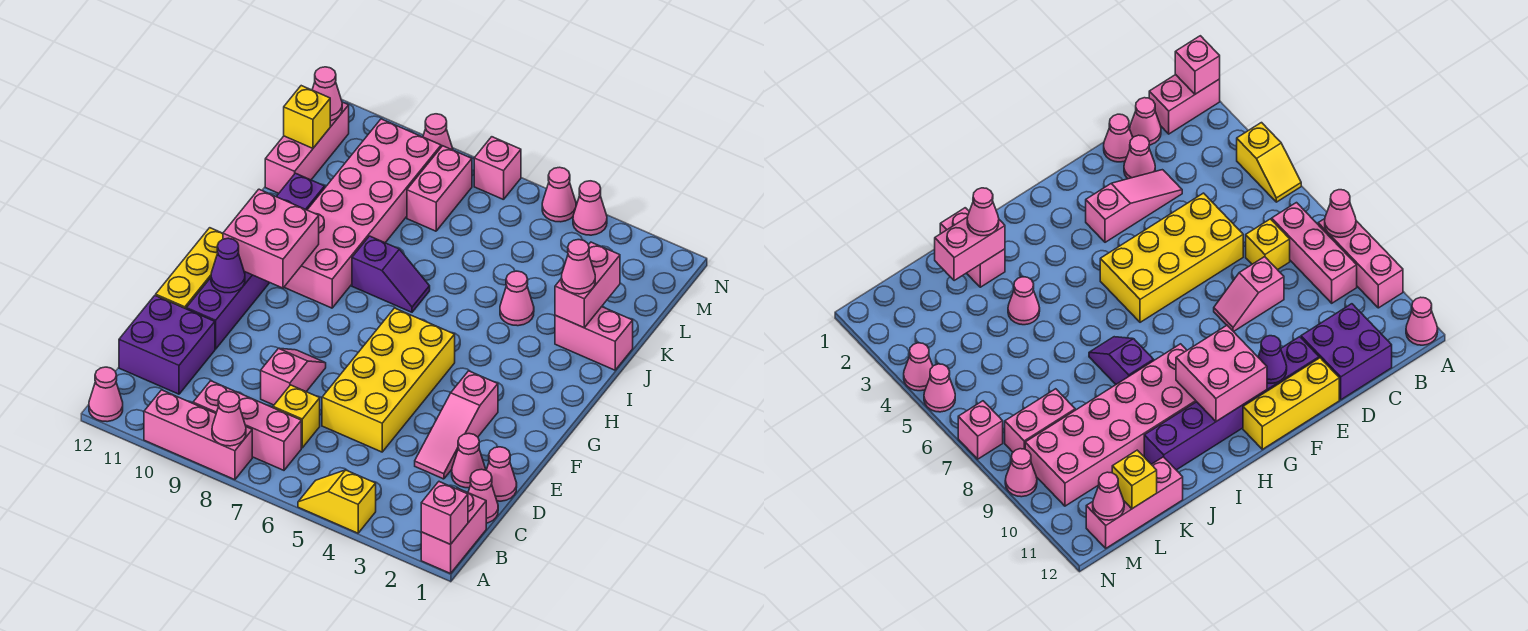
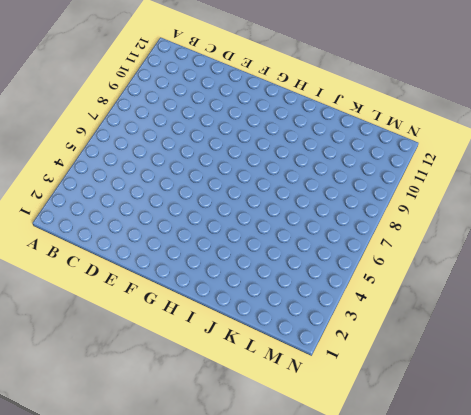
none -> pink brick A1:B1 level 1
none -> yellow slope A4:A5 level 1 top 4
none -> pink brick A8:A10 level 1
none -> pink cone A12 level 1

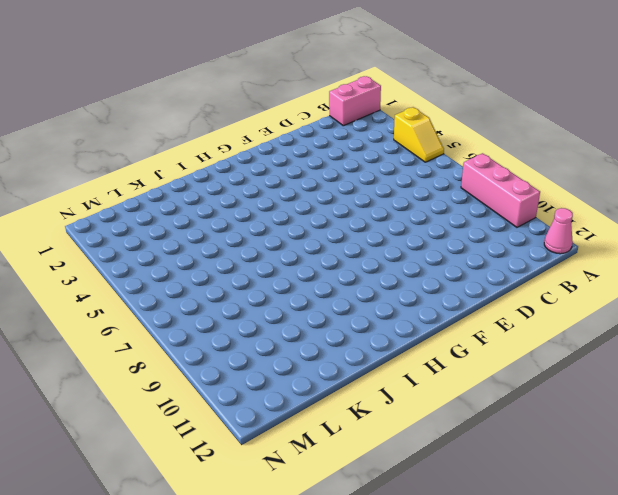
none -> pink brick B7:B9 level 1
none -> pink cone C1 level 1
none -> yellow brick C7 level 1
none -> purple brick C11:D12 level 1

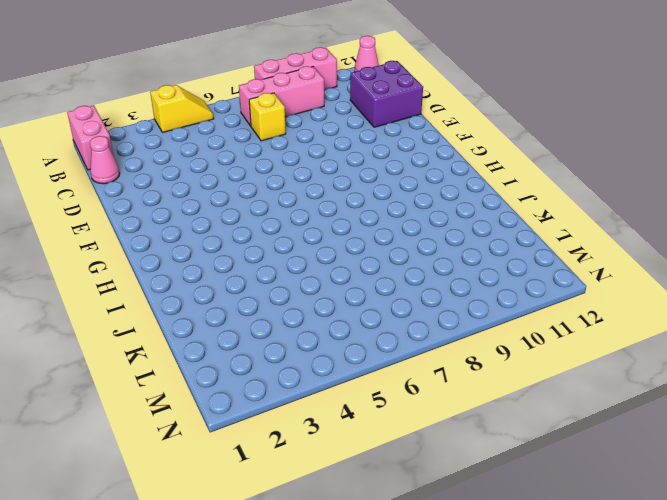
none -> pink cone D1 level 1
none -> pink cone D2 level 1
none -> pink slope D3:F3 level 1 top F
none -> yellow brick D5:G6 level 1

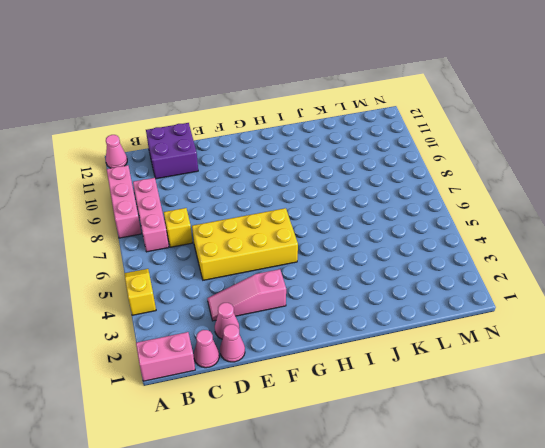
none -> pink slope D8:E8 level 1 top D
none -> purple brick E11:J11 level 1
none -> yellow brick E12:G12 level 1
none -> pink brick H9:M10 level 1

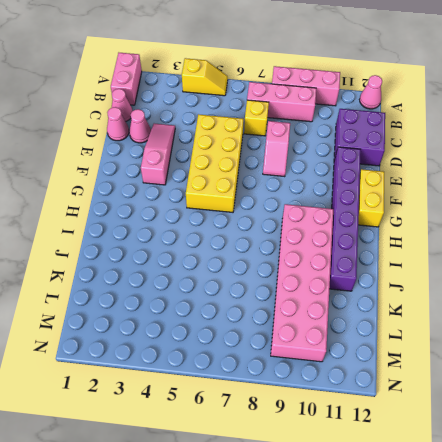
yellow brick F12:G12 level 1 -> yellow brick E12:G12 level 1
none -> purple slope I7:I8 level 1 top 8
none -> pink brick J1:J2 level 1
none -> pink cone J4 level 1
none -> pink brick K12:M12 level 1

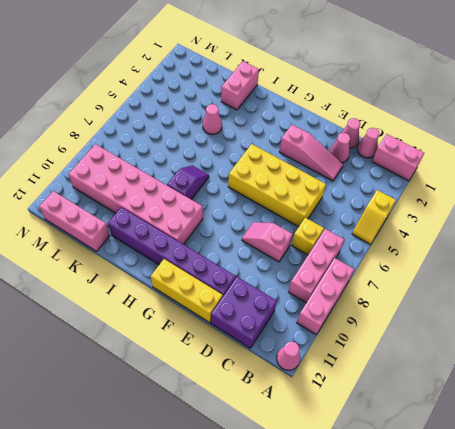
none -> pink brick L8:M8 level 1
none -> pink cone N4 level 1
none -> pink cone N5 level 1
none -> pink brick N7 level 1

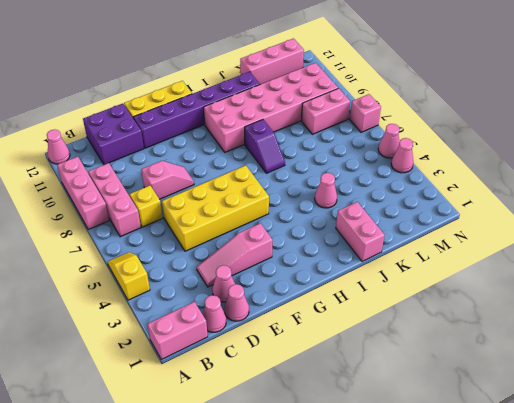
none -> pink cone N9 level 1
none -> pink brick A1 level 2
none -> pink cone A8 level 2
none -> purple cone F11 level 2

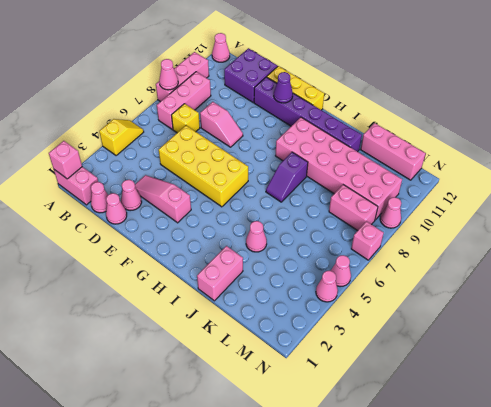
none -> pink brick G10:H11 level 2
none -> pink brick J2:K2 level 2
none -> yellow brick L12 level 2
none -> pink cone M12 level 2

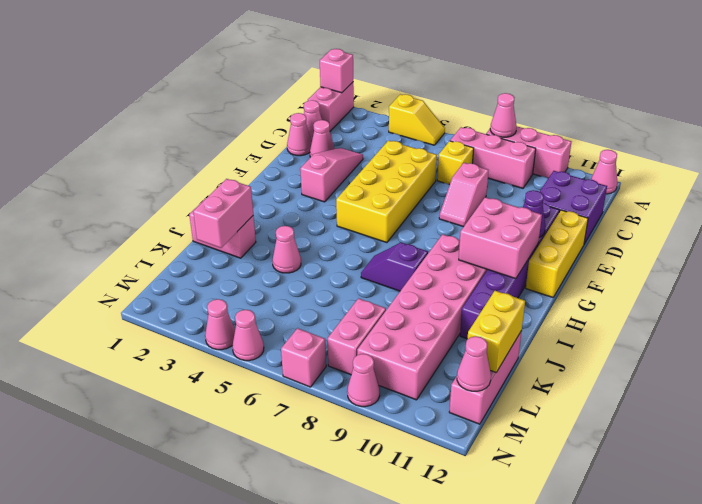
yellow brick K12:L12 level 2 -> yellow brick L12 level 2
none -> pink cone J2 level 3

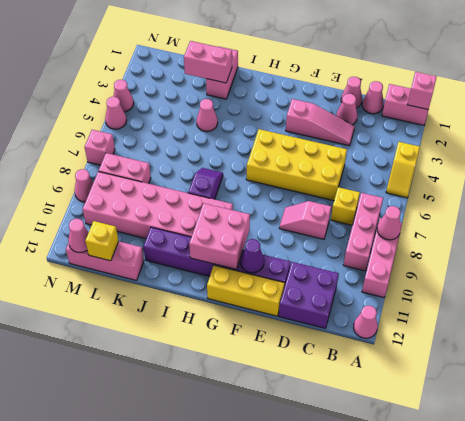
none -> pink cone J2 level 3

